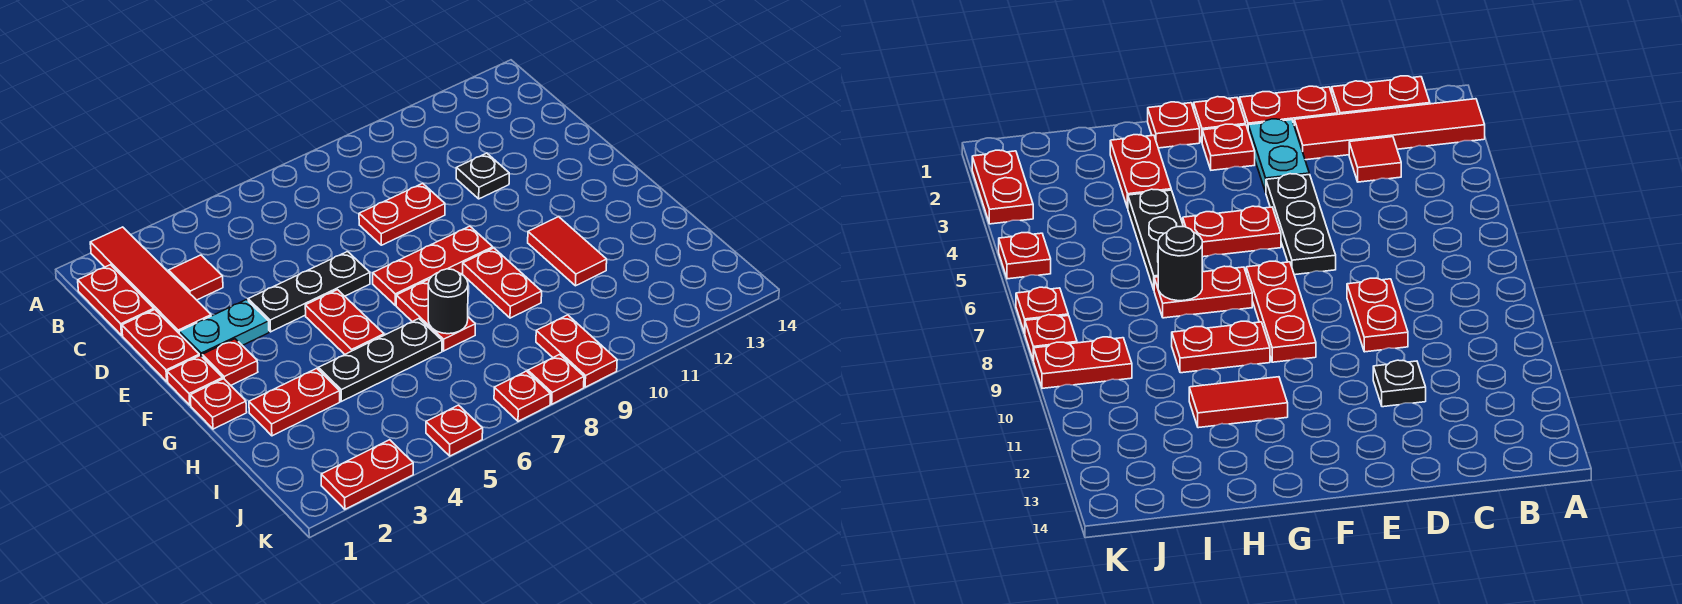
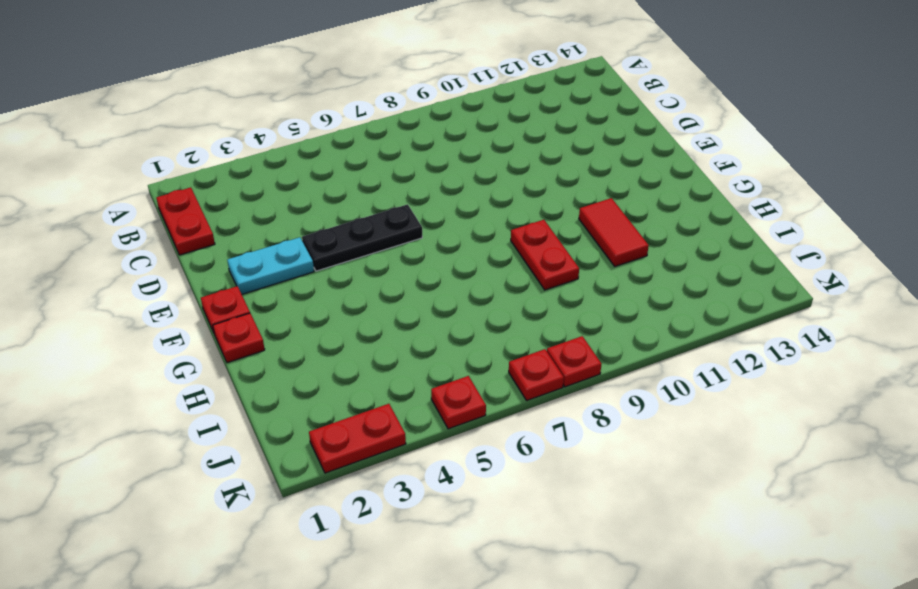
none -> red tile A2:D2 level 1
none -> red tile C3 level 1
none -> red plate D1:E1 level 1

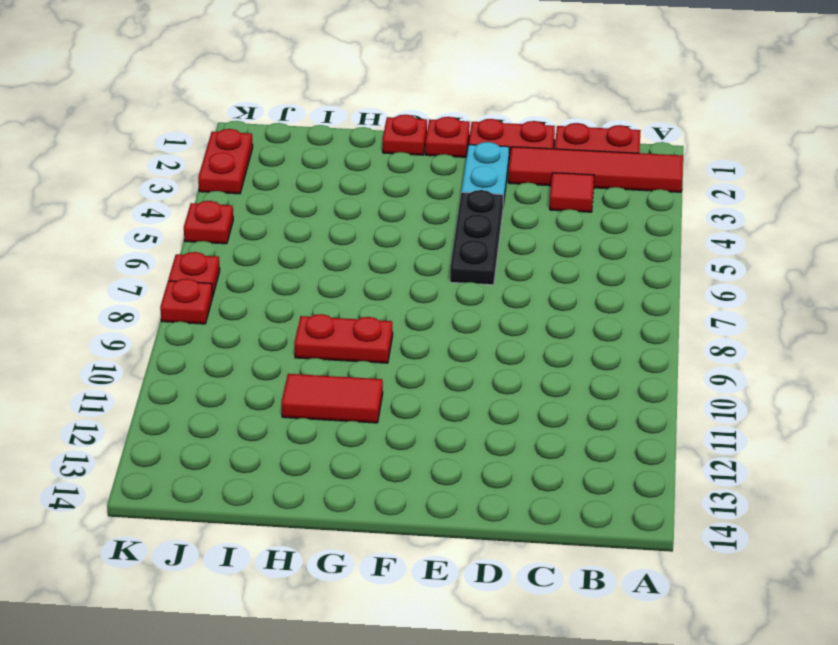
none -> red plate D8:D9 level 1
none -> black plate D11 level 1
none -> red plate F2 level 1

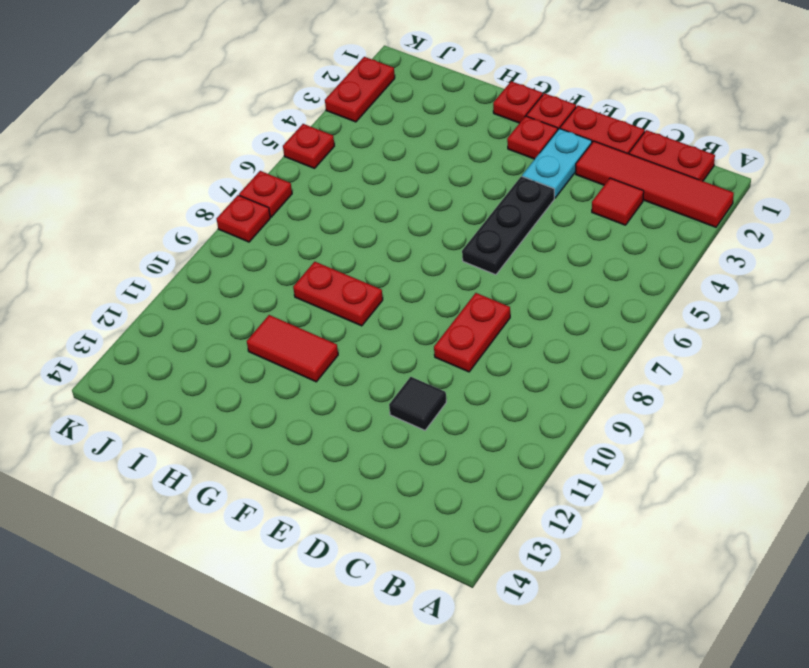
black tile D11 level 1 -> black plate D11 level 1
none -> red plate F5:G5 level 1
none -> red plate F7:F9 level 1
none -> red plate G7:H7 level 1

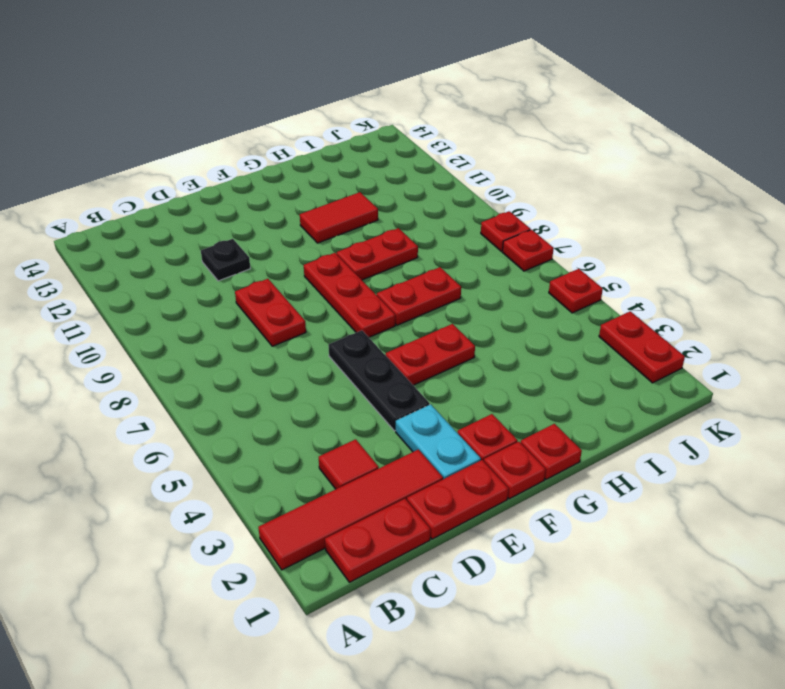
none -> red plate H2:H3 level 1
none -> black plate H4:H6 level 1
none -> red plate J9:K9 level 1

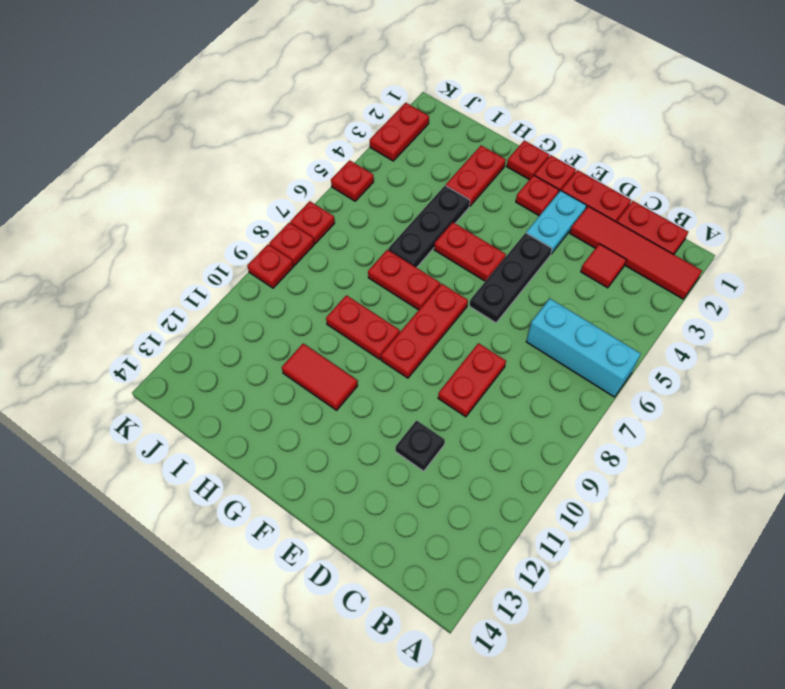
cyan brick A6:C6 level 1 -> none
red plate K9 level 1 -> red plate J9:K9 level 1
none -> black round brick H7 level 2

